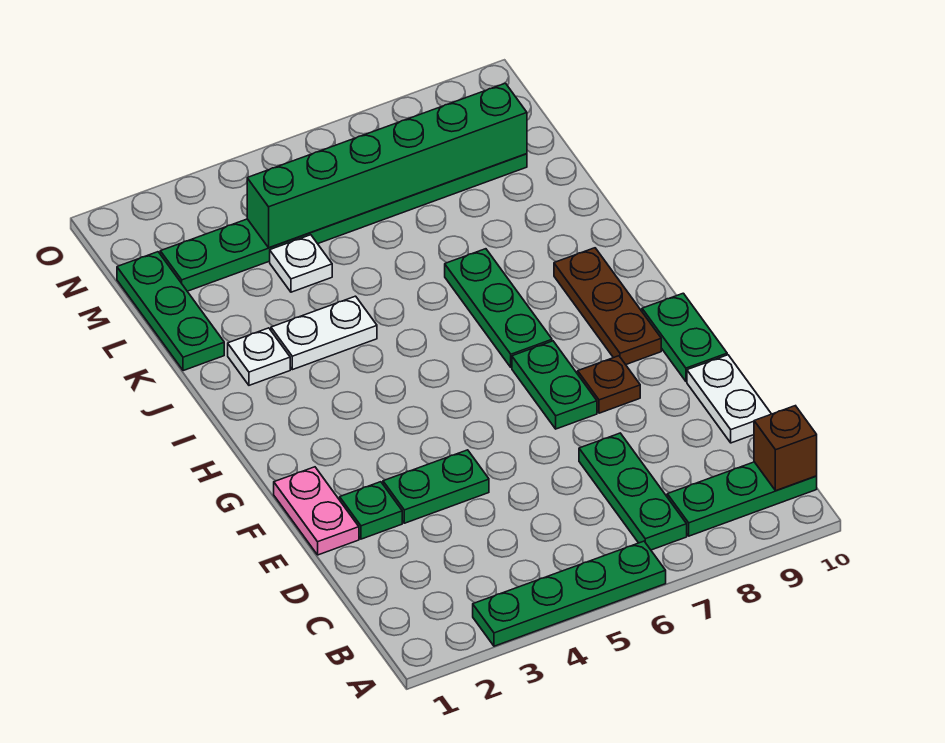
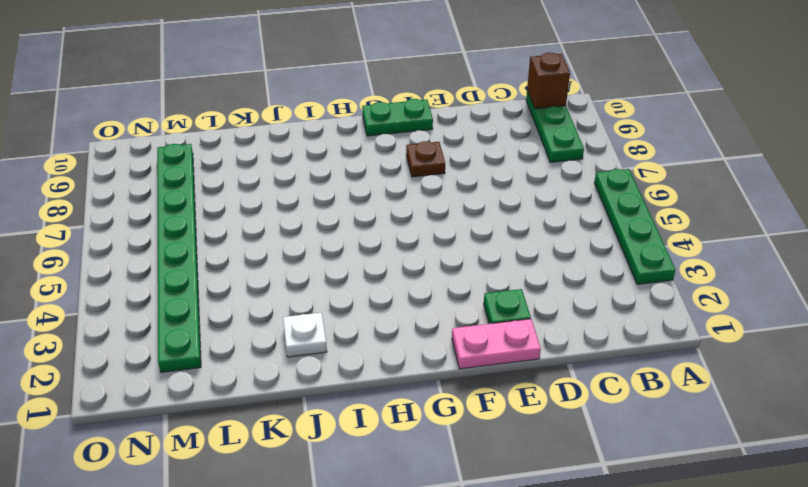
none -> green plate B7:D7 level 1
none -> white plate D10:E10 level 1
none -> green plate E3:E4 level 1

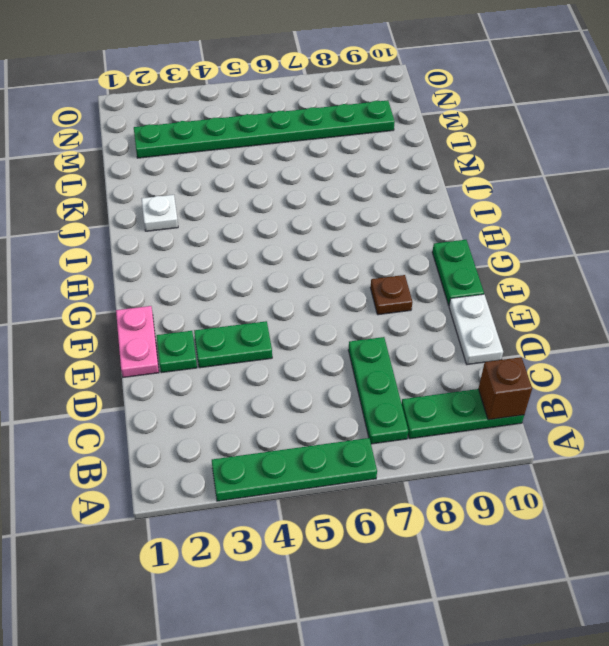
none -> green plate F7:G7 level 1
none -> brown plate G9:I9 level 1
none -> green plate H7:J7 level 1

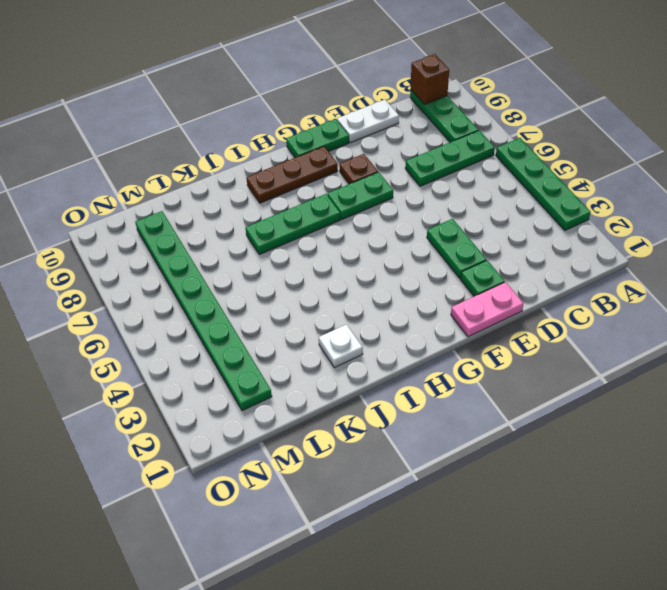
none -> white plate J3:J4 level 1
none -> green plate K1:M1 level 1
none -> white plate L4 level 1

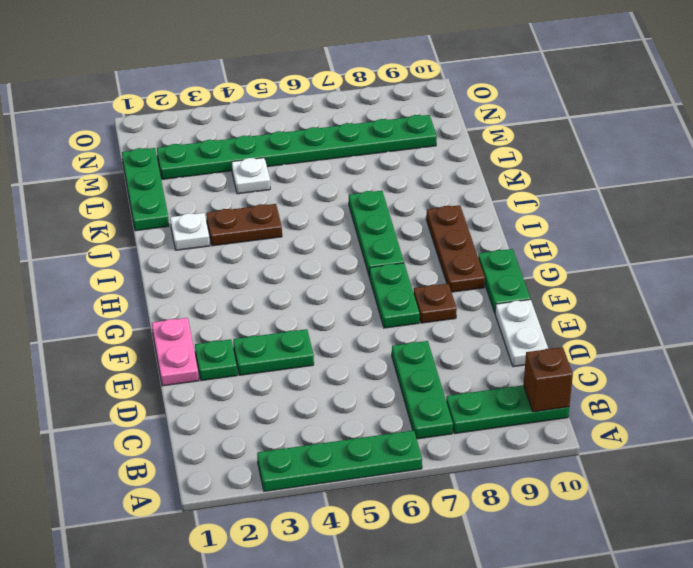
brown plate J3:J4 level 1 -> white plate J3:J4 level 1
none -> green brick M4:M9 level 2

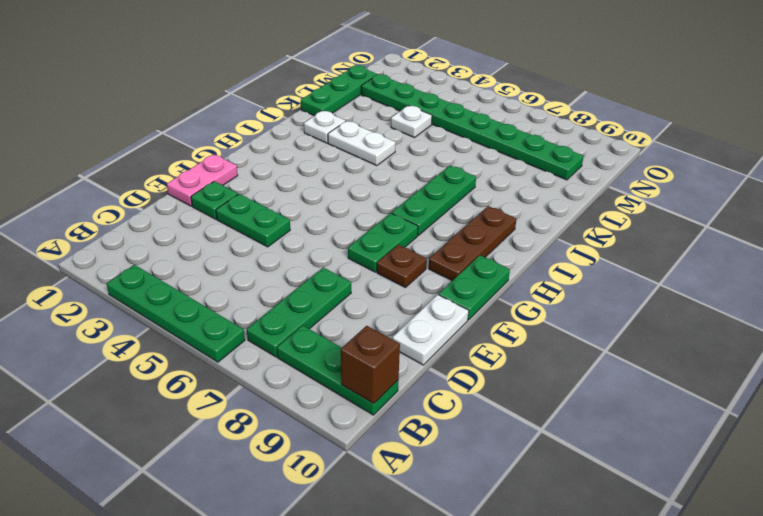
none -> green brick M4:M9 level 2

